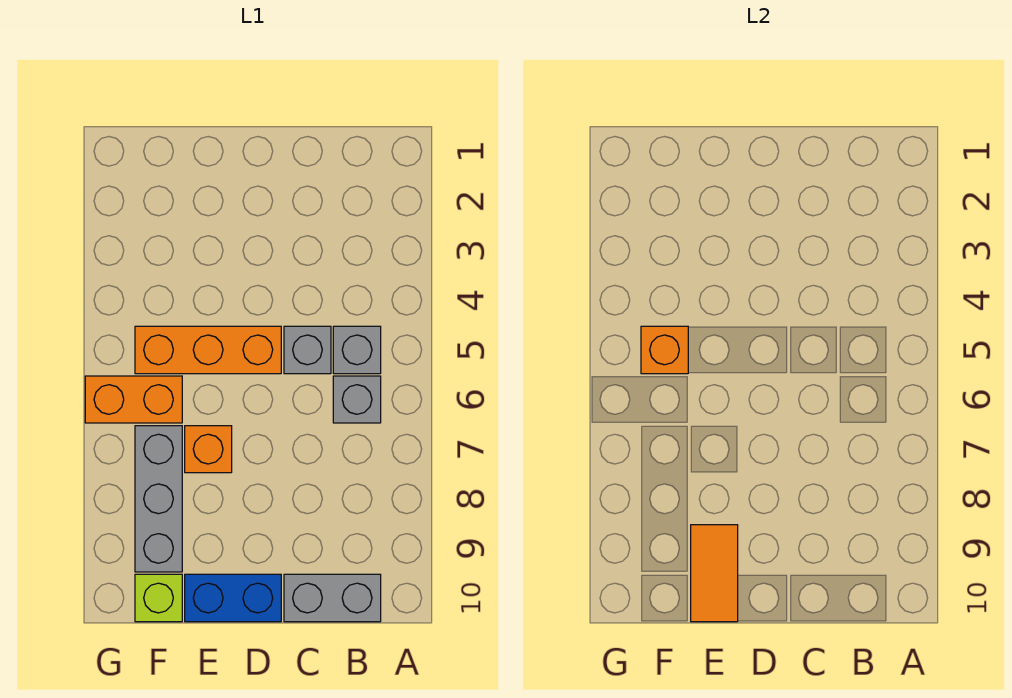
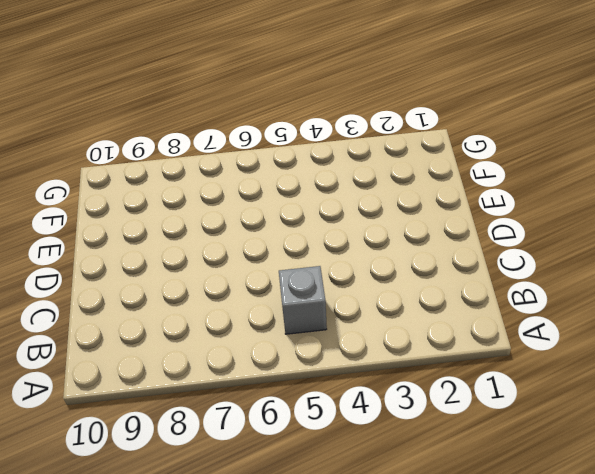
none -> grey brick B6 level 1
none -> grey brick B10:C10 level 1
none -> grey brick C5 level 1

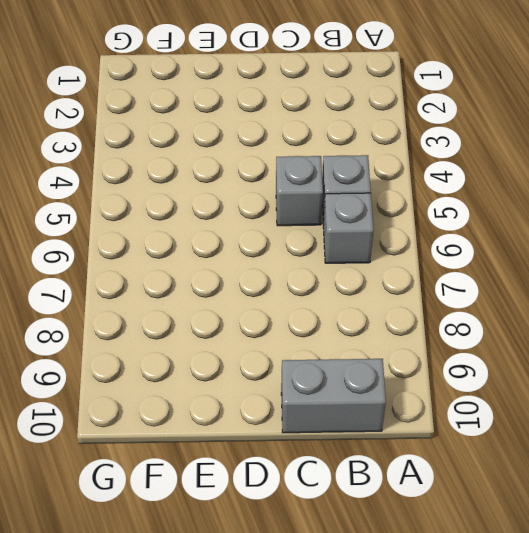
none -> orange brick D5:F5 level 1
none -> blue brick D10:E10 level 1
none -> orange brick E7 level 1

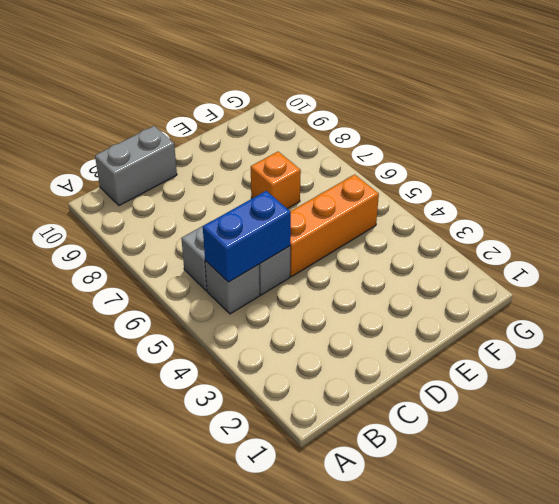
blue brick B5:C5 level 2 -> blue brick D10:E10 level 1
none -> orange brick F6:G6 level 1
none -> grey brick F7:F9 level 1
none -> lime brick F10 level 1

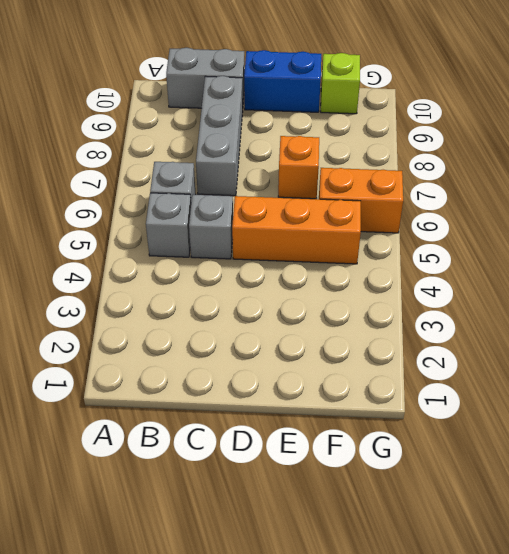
grey brick C7:C9 level 1 -> grey brick F7:F9 level 1
none -> orange tile E9:E10 level 2
none -> orange brick F5 level 2

